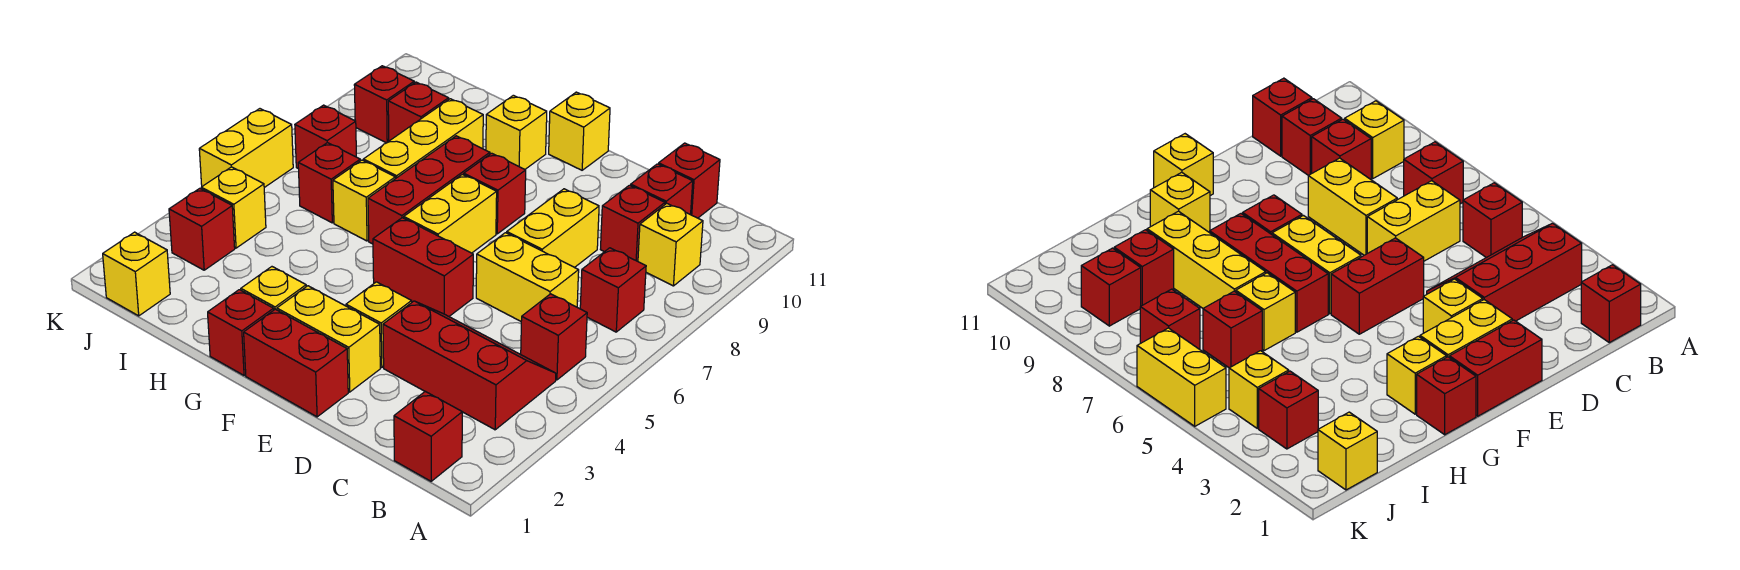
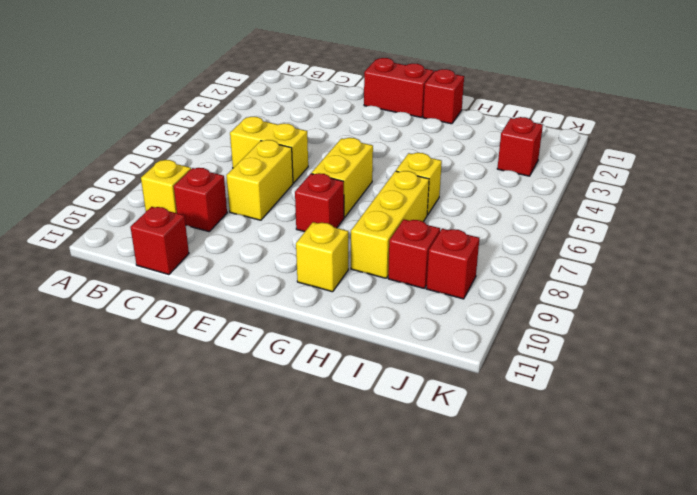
none -> red brick B1 level 1
none -> red slope B3:D4 level 1 top 3
none -> red brick B5 level 1
none -> red brick B7 level 1

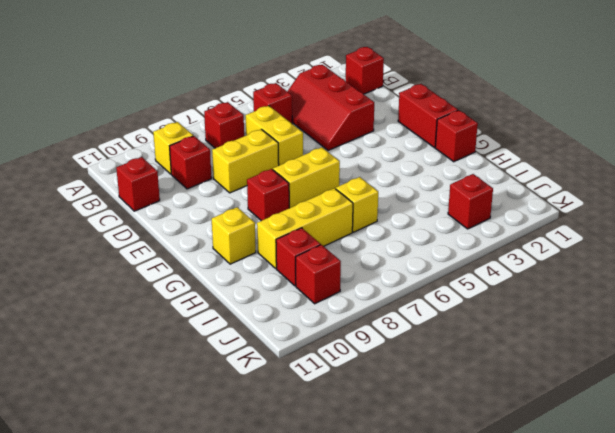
none -> red brick C10 level 1
none -> yellow brick E2:F2 level 1
none -> yellow brick E3 level 1
none -> red brick E5:F5 level 1

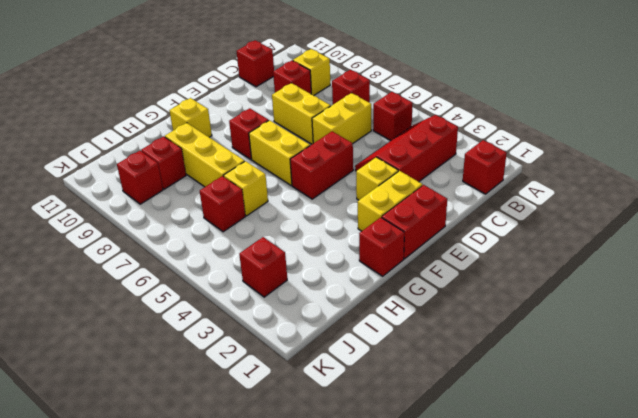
none -> red brick C10 level 1
none -> yellow brick F11 level 1
none -> yellow brick G2 level 1
none -> red brick G6:G8 level 1

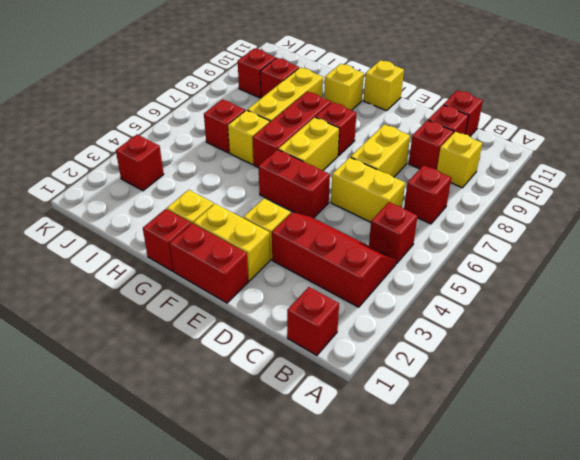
none -> yellow brick J1 level 1
none -> yellow brick J4 level 1
none -> red brick J7 level 1
none -> yellow brick K5:K6 level 1

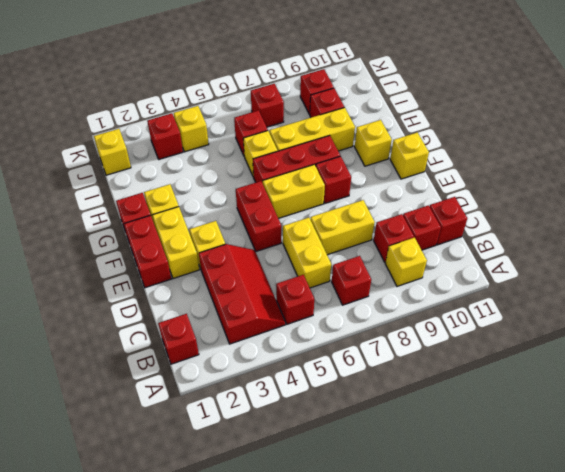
none -> yellow brick K5:K6 level 1

